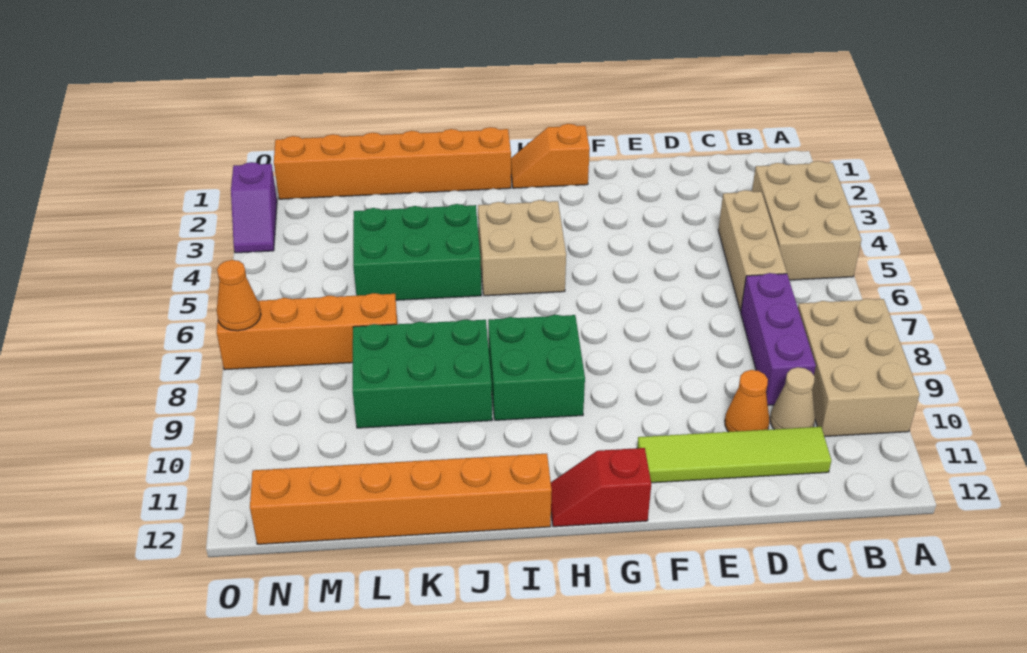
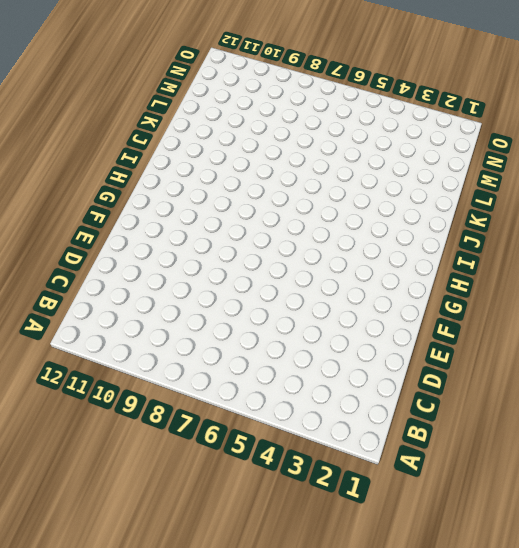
none -> tan brick A3:B5 level 1
none -> tan brick A8:B10 level 1
none -> tan brick C4:C6 level 1

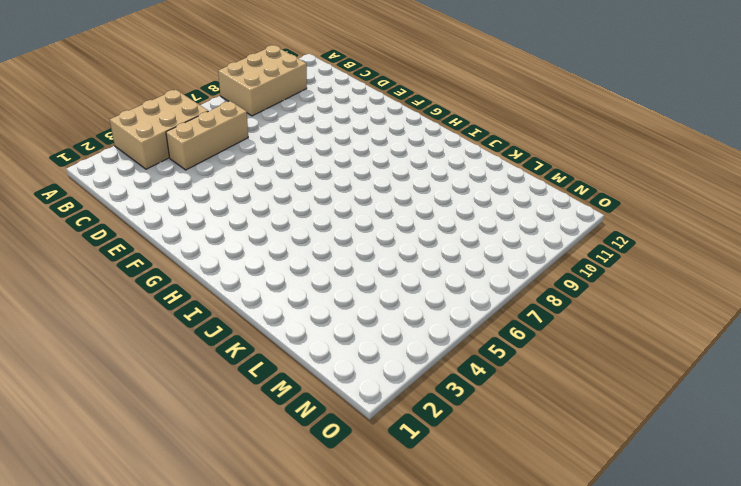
none -> purple brick C7:C9 level 1
none -> tan cone C10 level 1
none -> lime tile C11:F11 level 1

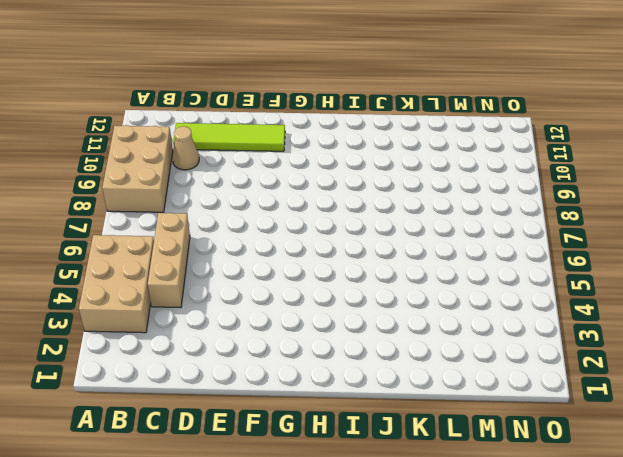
none -> purple brick C7:C9 level 1
none -> orange cone D10 level 1
none -> orange slope G1:H1 level 1 top G

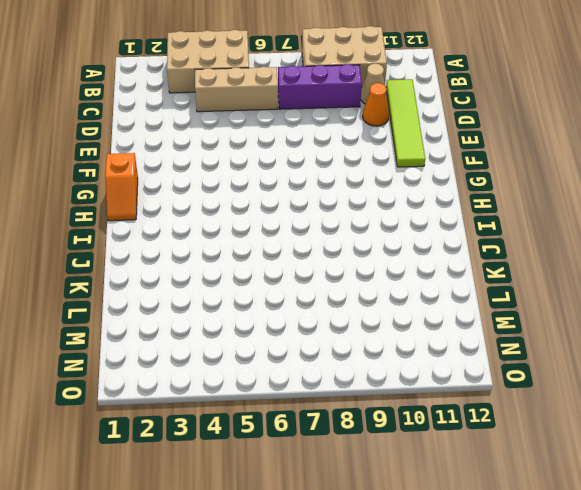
none -> red slope G12:H12 level 1 top G
none -> tan brick H4:I5 level 1
none -> green brick H8:I9 level 1

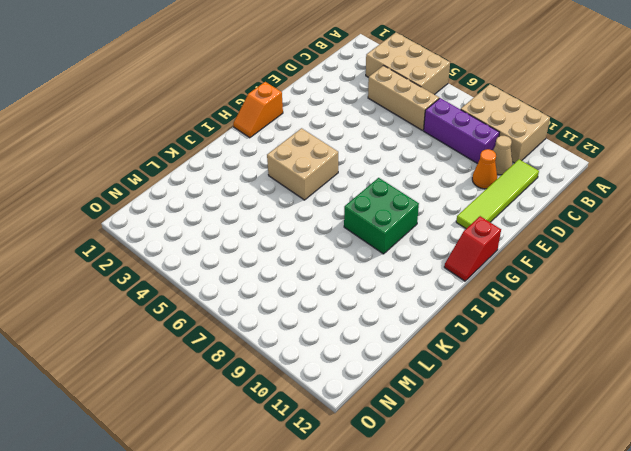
none -> orange brick I1:N1 level 1
none -> orange brick I12:N12 level 1
none -> green brick J4:L5 level 1

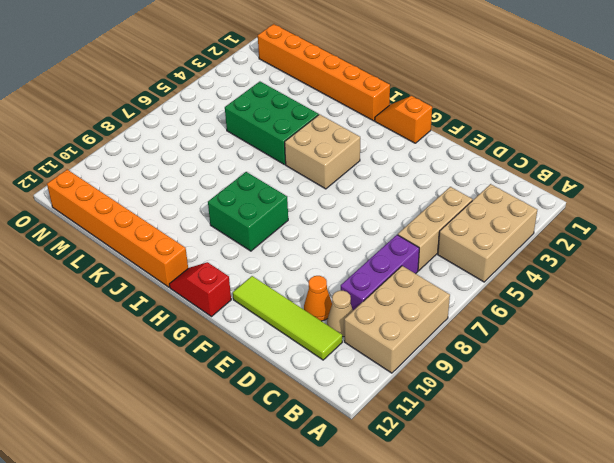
none -> green brick J8:L9 level 1
none -> orange brick L7:O7 level 1
none -> purple slope O2:O3 level 1 top 2

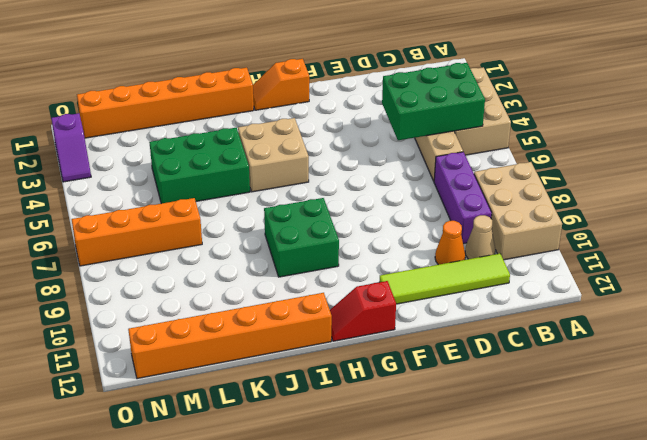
green brick B4:D5 level 2 -> green brick J8:L9 level 1
none -> orange cone O7 level 2

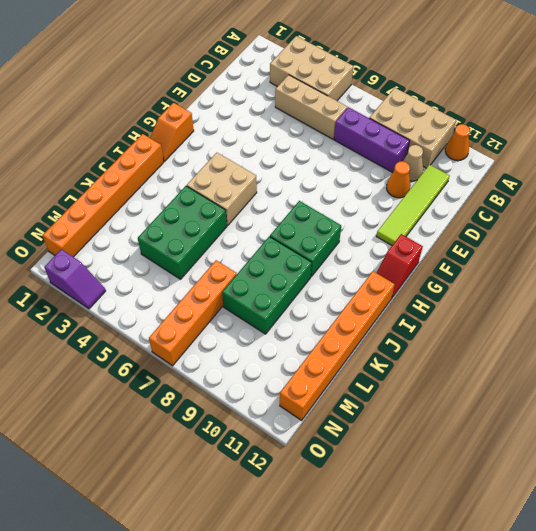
orange cone A11 level 1 -> orange cone O7 level 2

